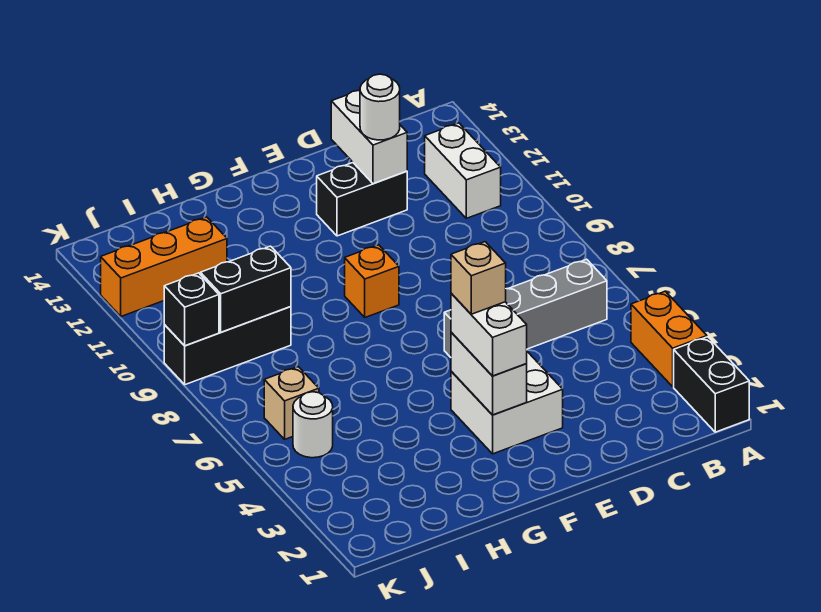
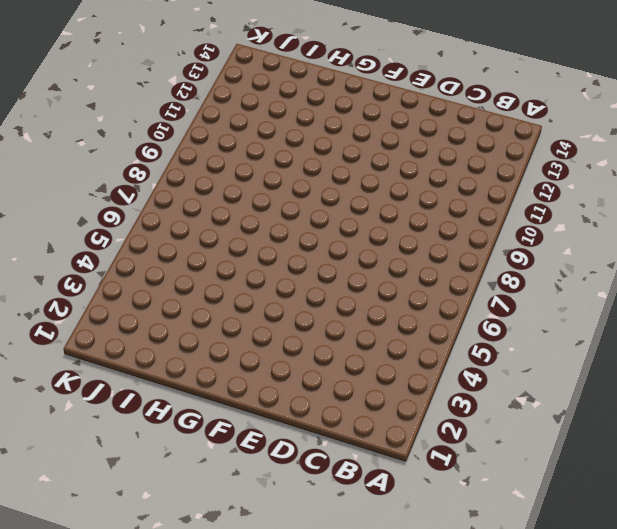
none -> black brick A1:A2 level 1
none -> orange brick A3:A4 level 1
none -> grey brick B6:E6 level 1

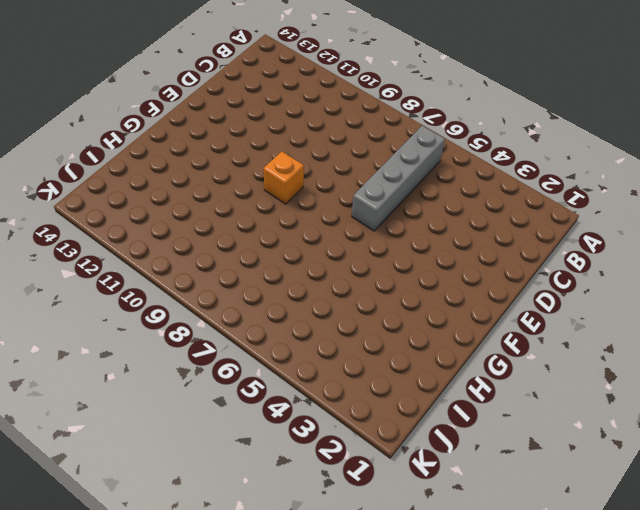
none -> black brick A1:A2 level 1
none -> orange brick A3:A4 level 1
none -> white brick B11:B12 level 1

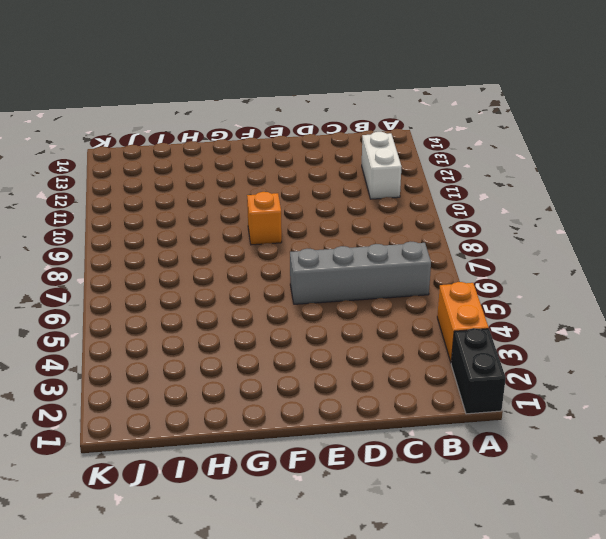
none -> black brick D12:E12 level 1
none -> white brick E3:F4 level 1
none -> black brick I9:K9 level 1

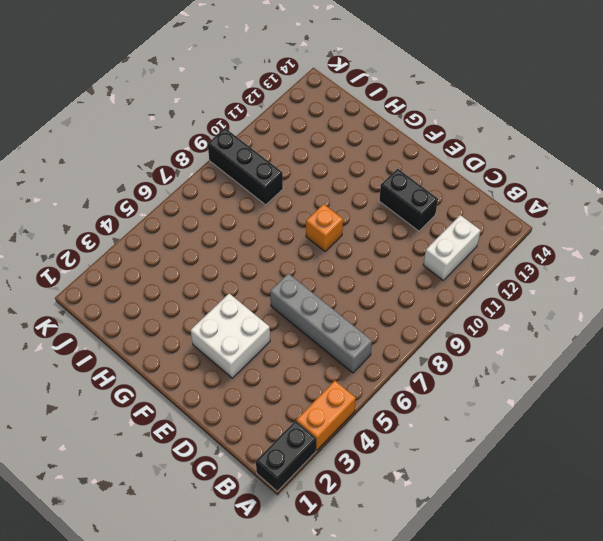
none -> orange brick I12:K12 level 1
none -> white round brick J5 level 1
none -> tan brick J6 level 1

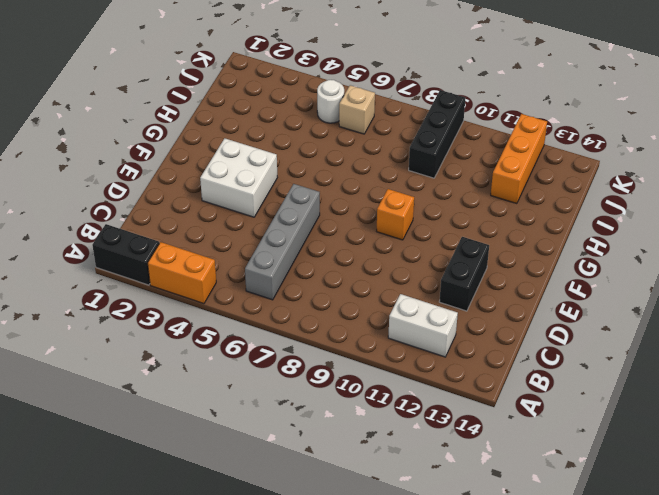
none -> white brick D12:D13 level 2
none -> white brick F3:F4 level 2
none -> black brick I9:J9 level 2

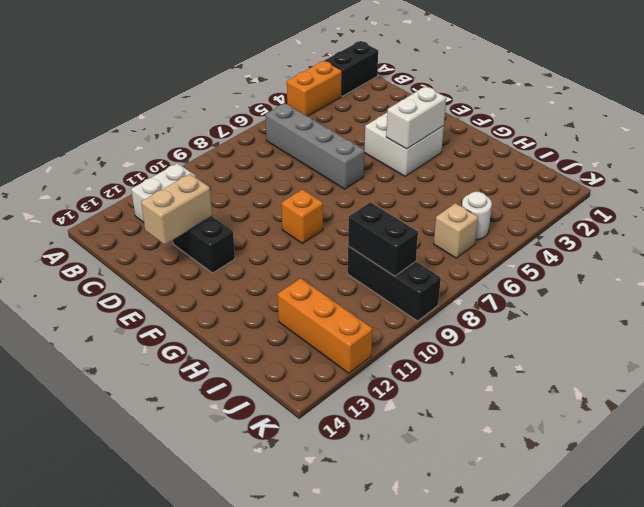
tan brick D12:D13 level 2 -> white brick D12:D13 level 2
none -> black brick K9 level 2
none -> white round brick D12 level 3
none -> white brick F3:F4 level 3

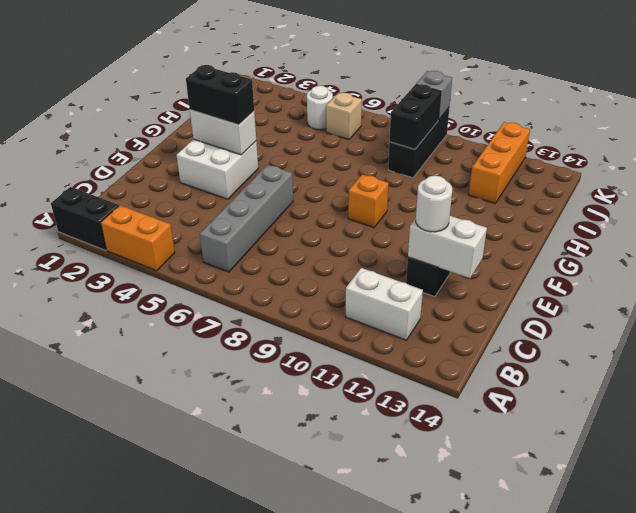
black brick F3:F4 level 3 -> white brick F3:F4 level 3
grey brick K9 level 2 -> black brick K9 level 2
none -> tan brick F4 level 4

